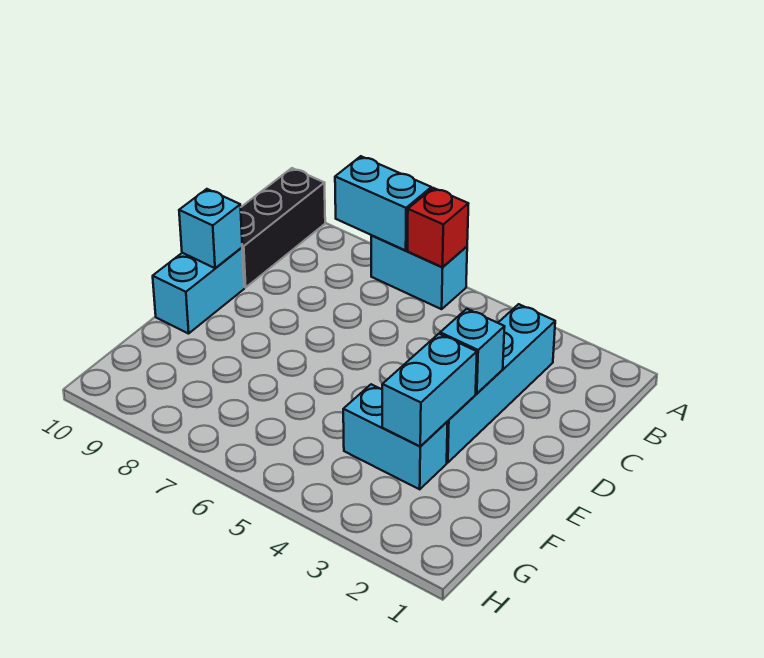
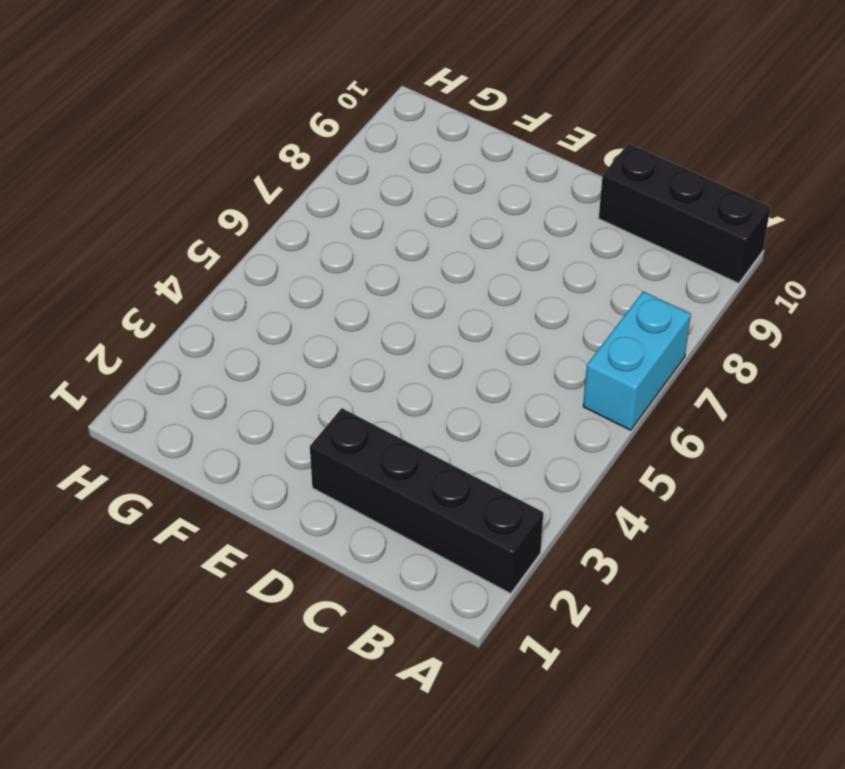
black brick A2:D2 level 1 -> none
none -> cyan brick B3:E3 level 1
none -> cyan brick D10:E10 level 1

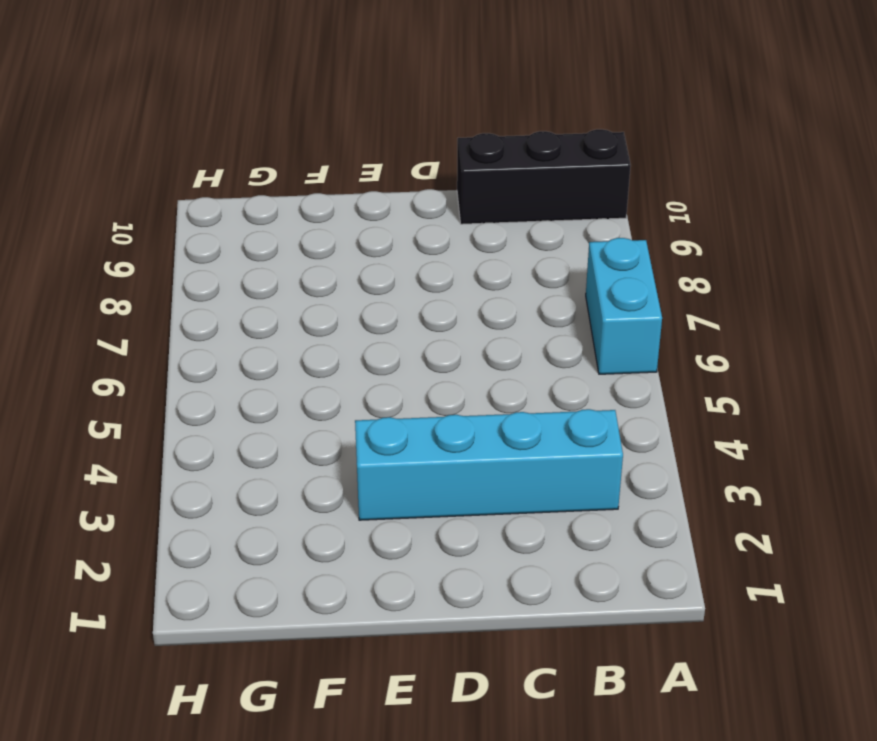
none -> cyan brick D10:E10 level 1
none -> cyan brick F3:F4 level 1

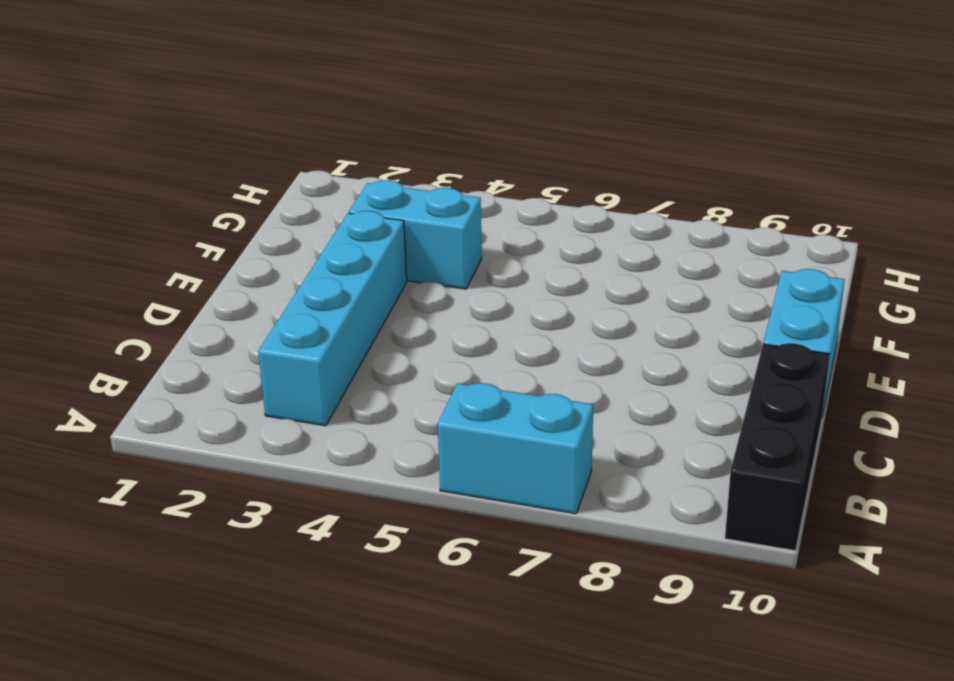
none -> red brick A6 level 2
none -> cyan brick A7:A8 level 2

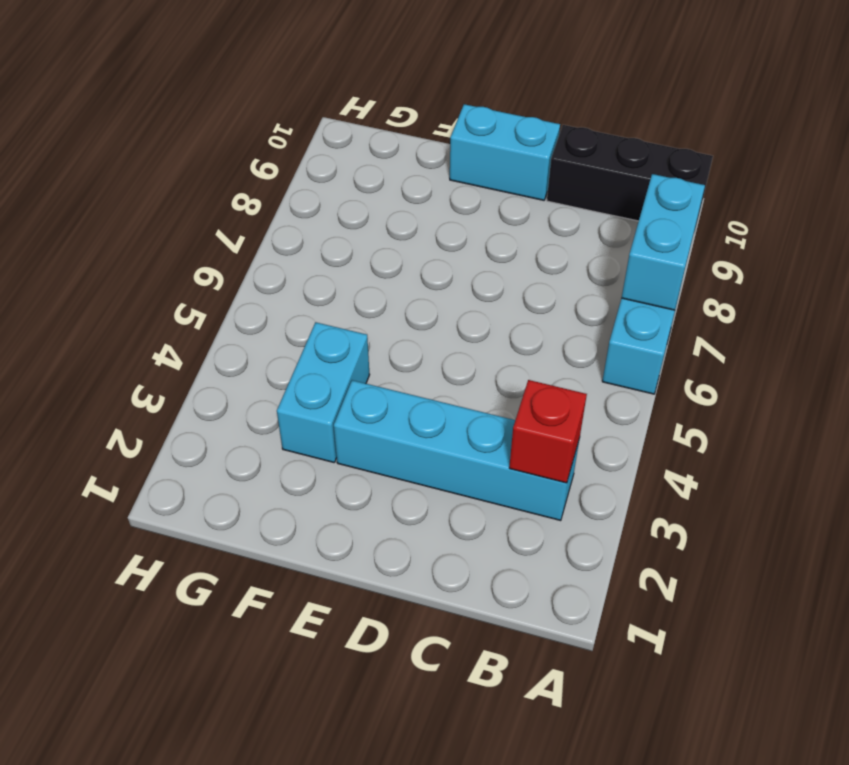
red brick B3 level 2 -> red brick A6 level 2
none -> cyan brick D3 level 2
none -> cyan brick D10 level 2

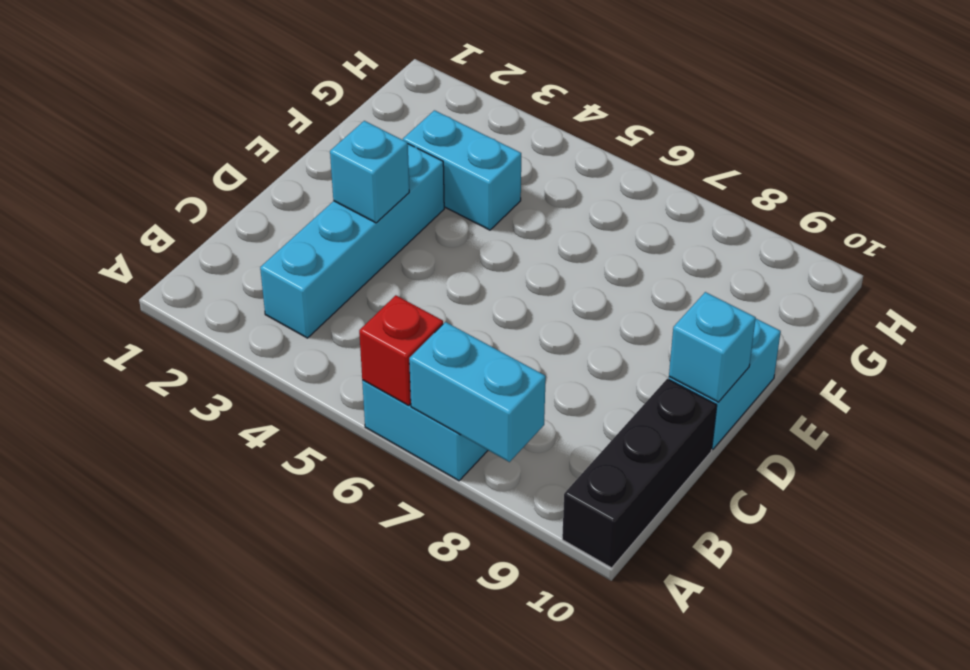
none -> cyan brick E3:F3 level 2

